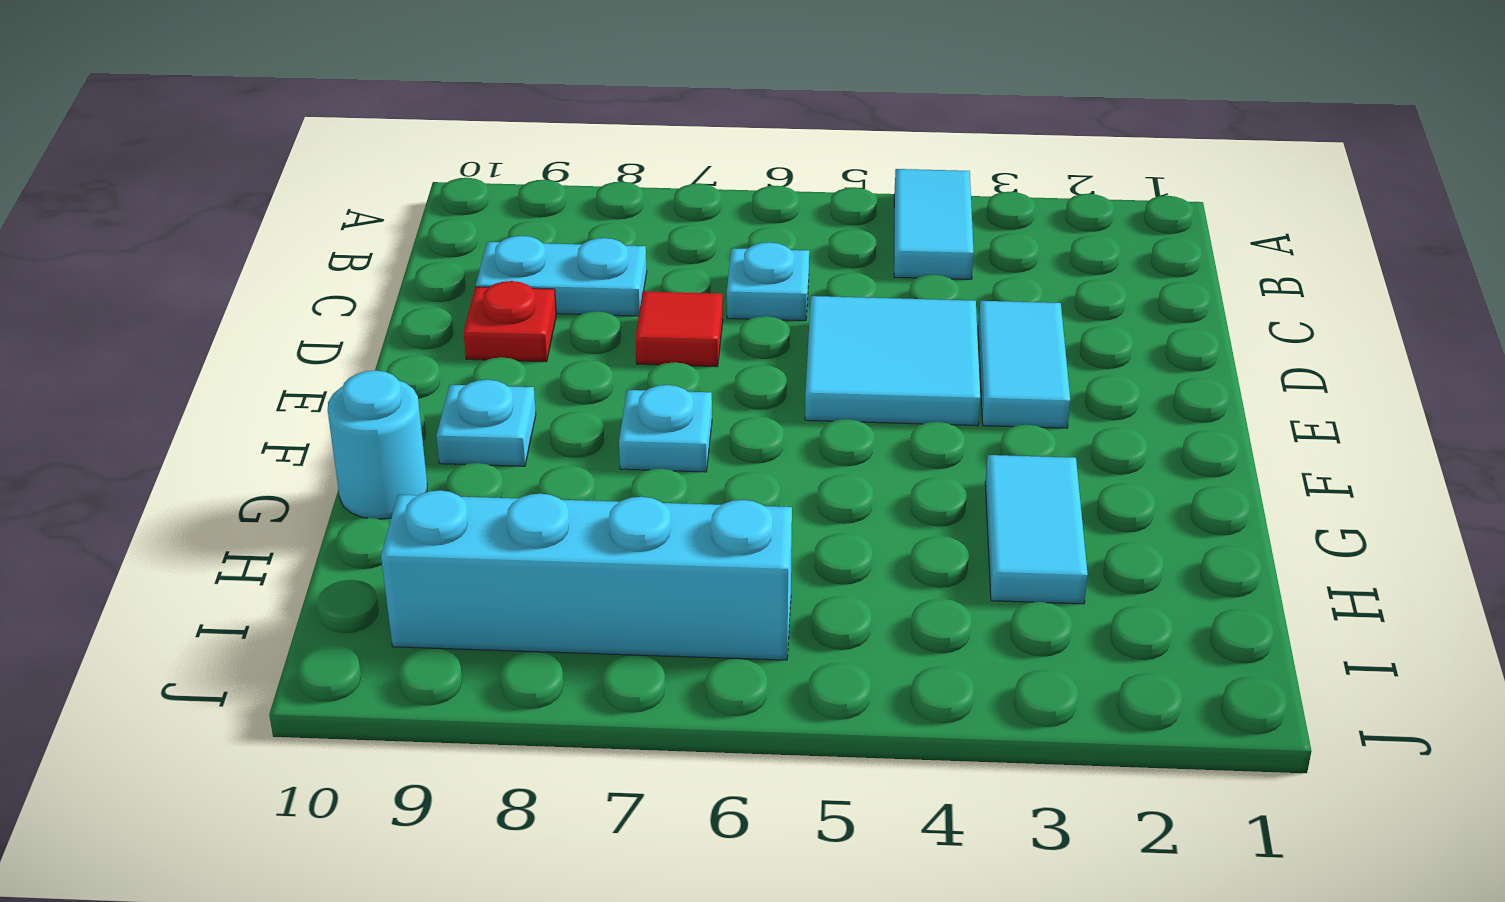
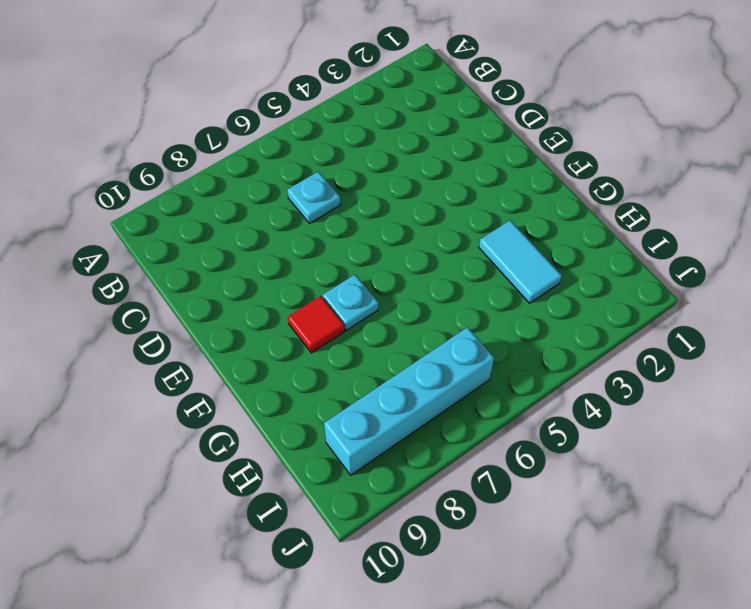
red tile F8 level 1 -> red tile D7 level 1
none -> cyan tile A4:B4 level 1
none -> cyan plate C8:C9 level 1
none -> cyan tile D3:E3 level 1

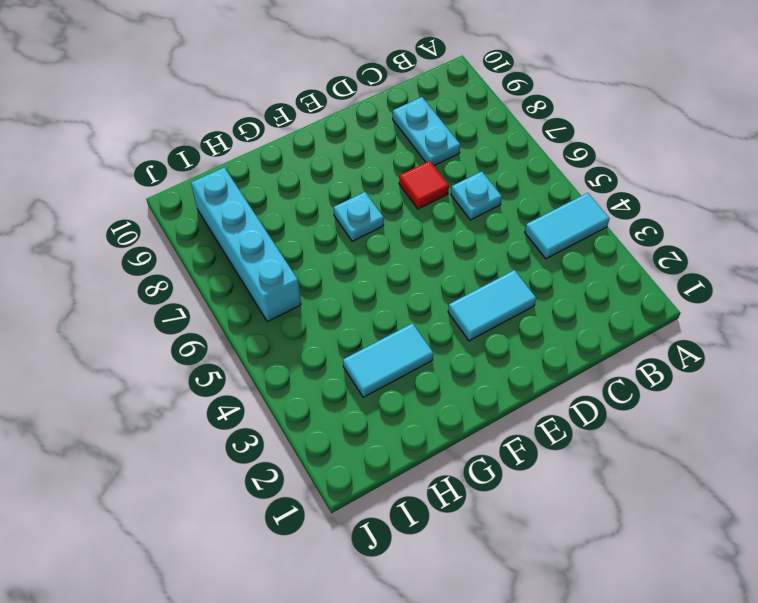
none -> cyan tile D4:E5 level 1
none -> red plate D9 level 1
none -> cyan plate F9 level 1

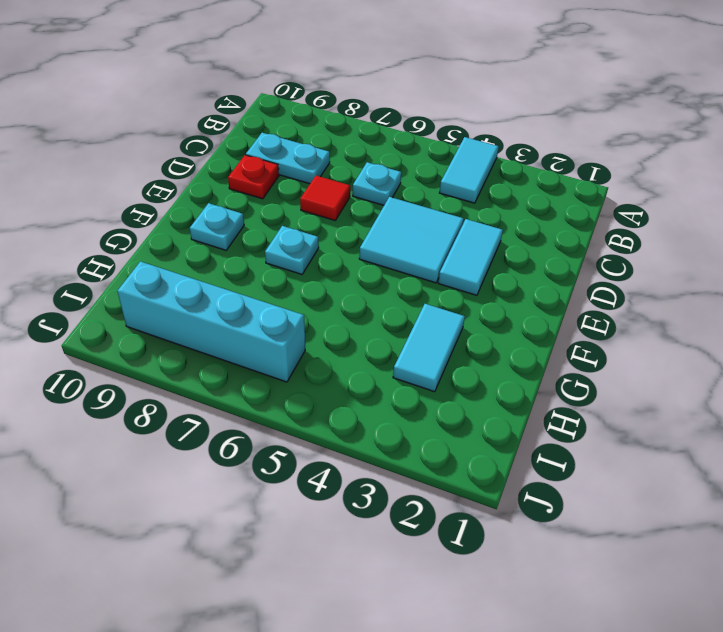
none -> cyan round brick G10 level 1

